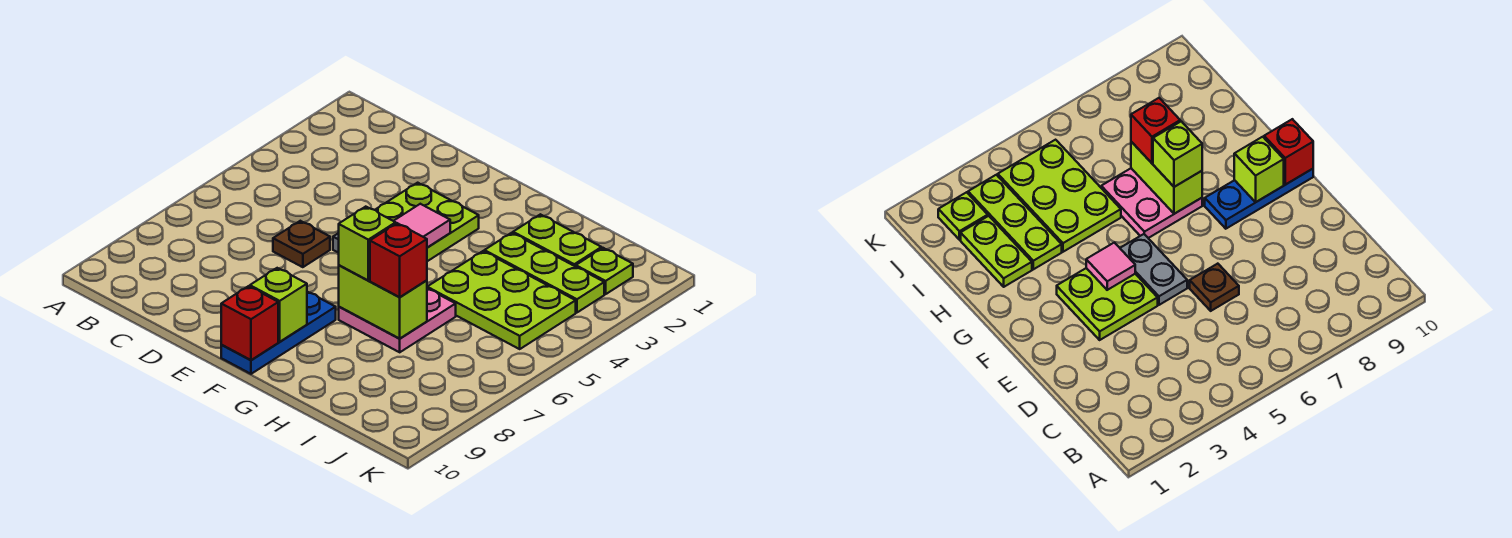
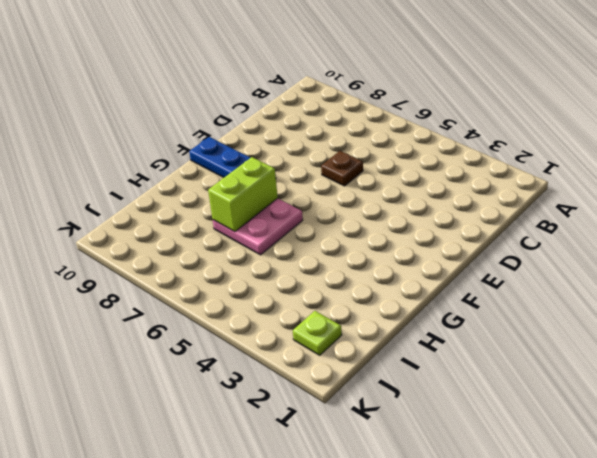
none -> lime plate E3:F4 level 1
none -> grey plate E5:F5 level 1
none -> lime plate H2:I2 level 1

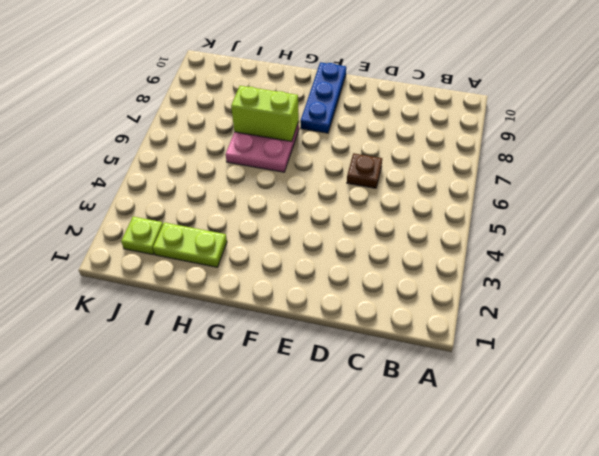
none -> lime plate E3:F4 level 1
none -> grey plate E5:F5 level 1
none -> lime plate H3:J3 level 1

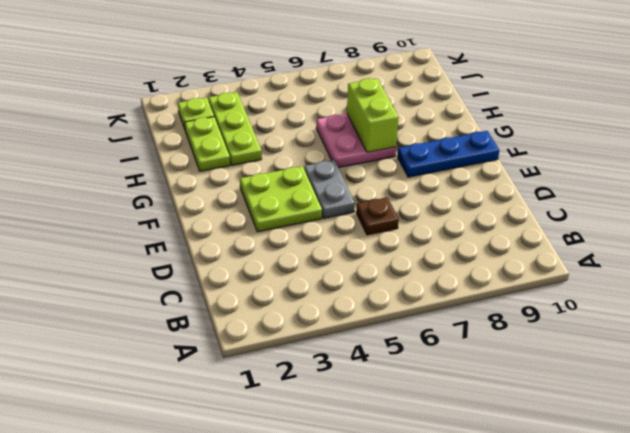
none -> lime plate H4:J5 level 1
none -> pink tile F4 level 2
none -> lime brick F9 level 2

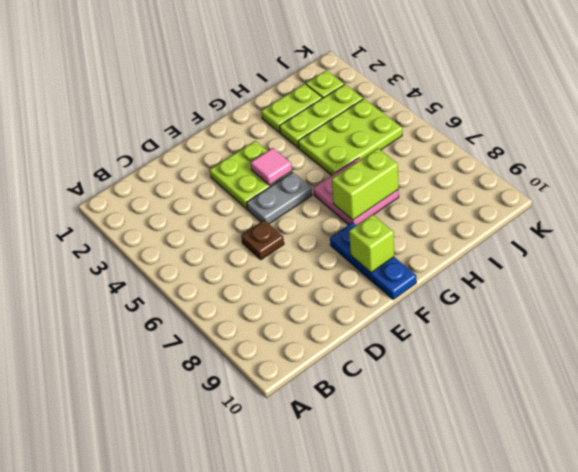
none -> red brick F10 level 2
none -> lime brick G7 level 3
none -> red brick H7 level 3

